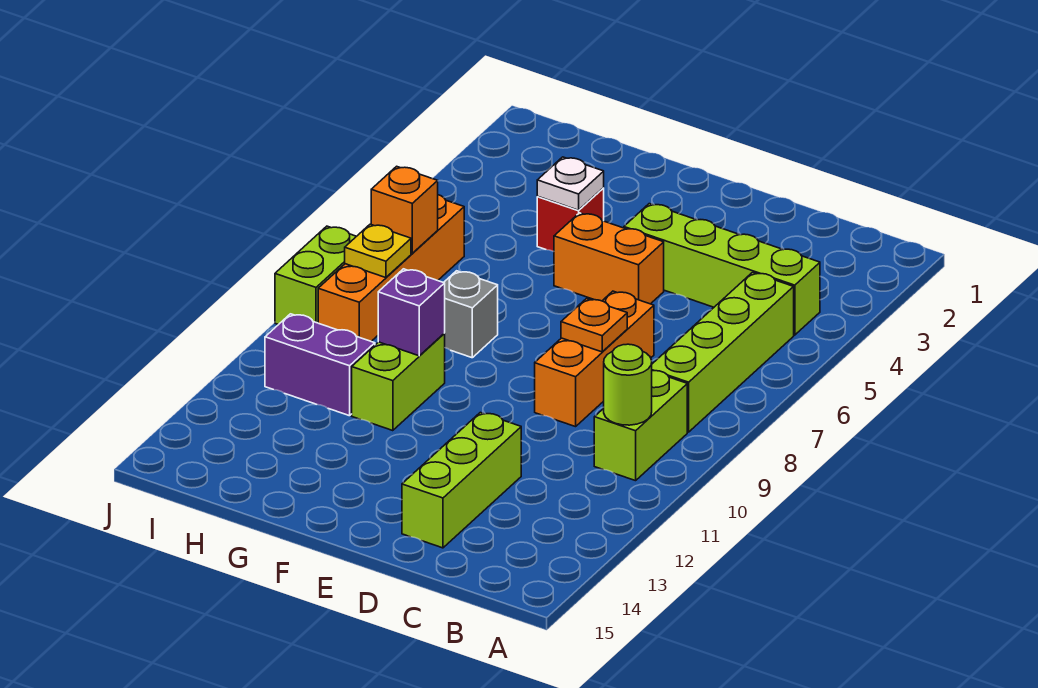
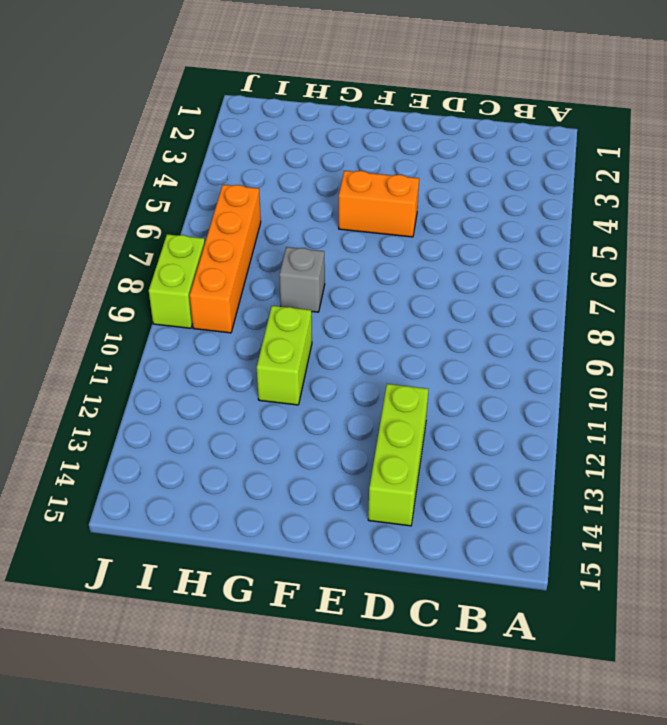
none -> lime brick B4:E4 level 1
none -> lime brick B5:B8 level 1
none -> lime brick B9:B10 level 1

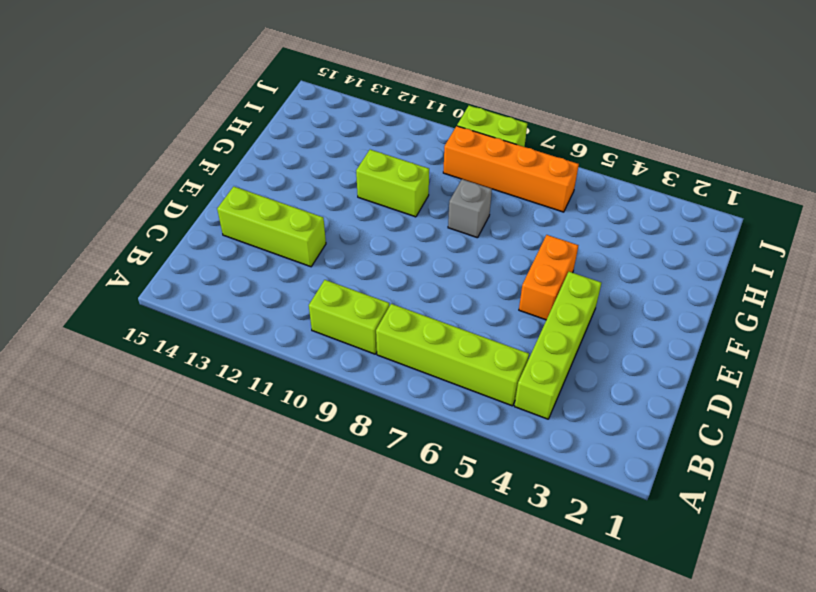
none -> orange brick D7:D9 level 1
none -> red brick G4 level 1
none -> purple brick H11:I11 level 1

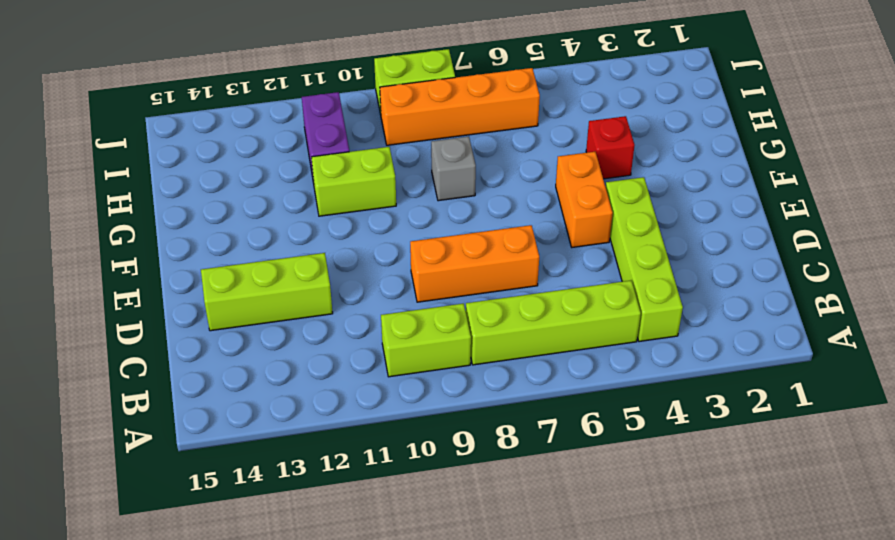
none -> lime round brick B10 level 2
none -> orange plate D8 level 2
none -> white plate G4 level 2

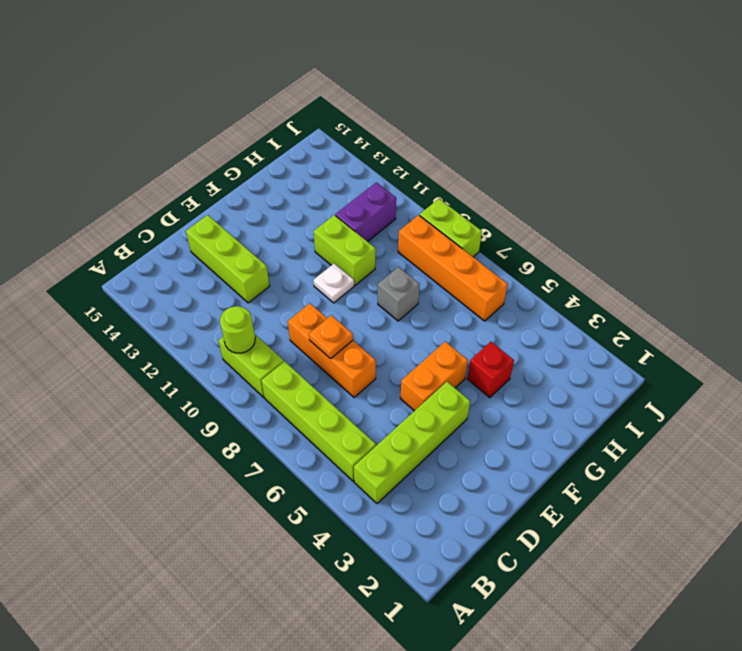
white plate F10 level 1 -> white plate G4 level 2
none -> purple brick G10 level 2
none -> orange brick I7 level 2
none -> yellow plate I8 level 2

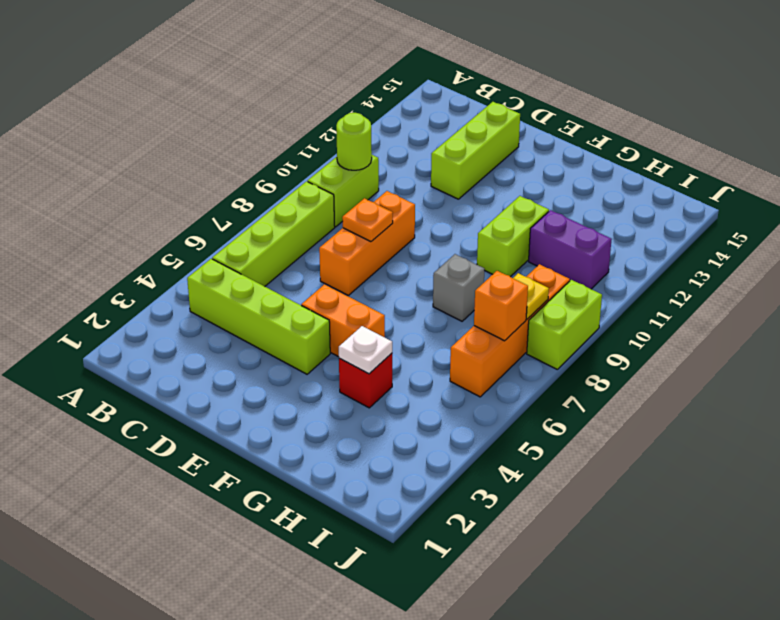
none -> purple brick G10 level 2

